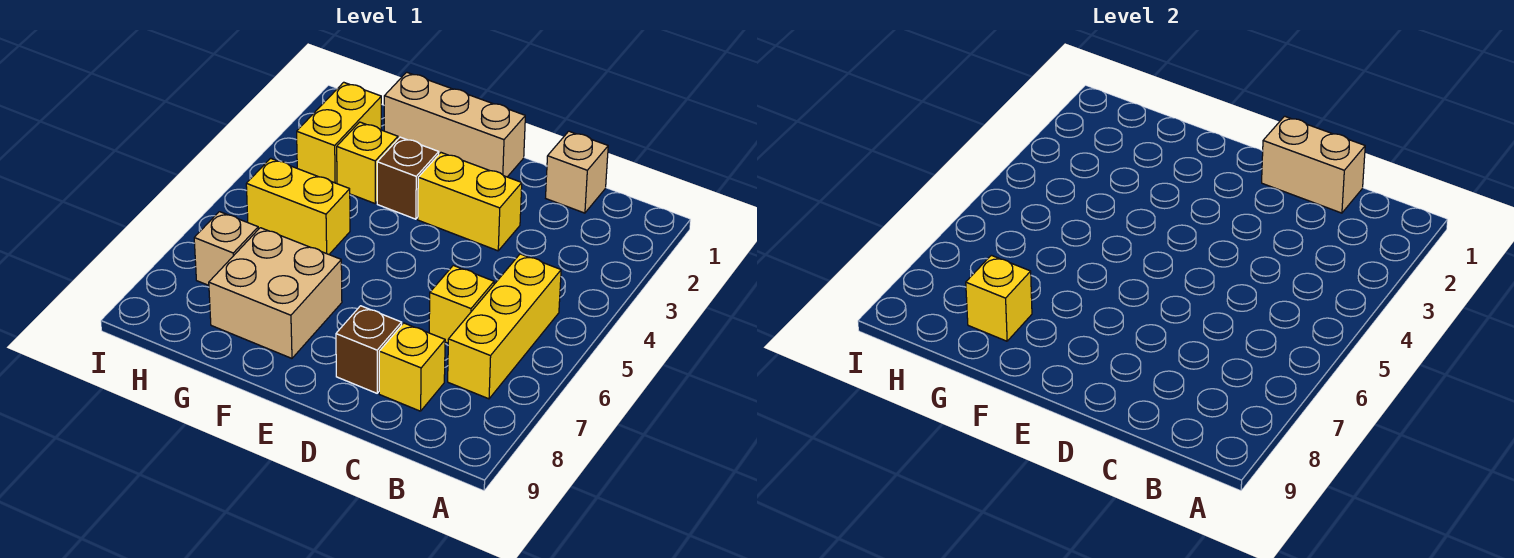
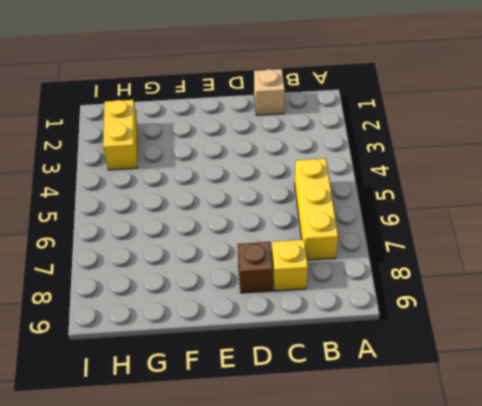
none -> yellow brick C6 level 1
none -> yellow brick D3:E3 level 1
none -> tan brick E1:G1 level 1

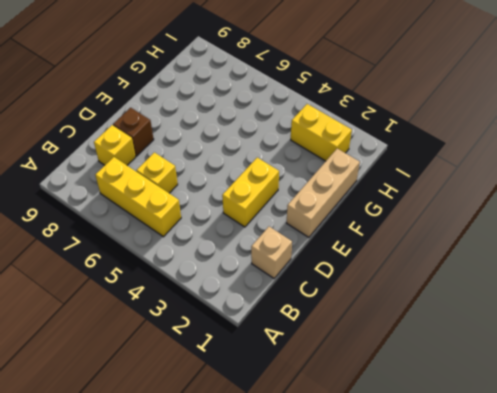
none -> brown brick F3 level 1
none -> tan brick F7:G8 level 1
none -> yellow brick G3 level 1

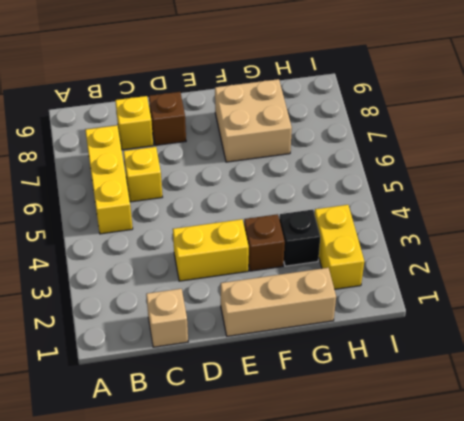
black brick G3 level 1 -> yellow brick G3 level 1
none -> yellow brick G5:H5 level 1
none -> tan brick H7 level 1
none -> tan brick C1:D1 level 2

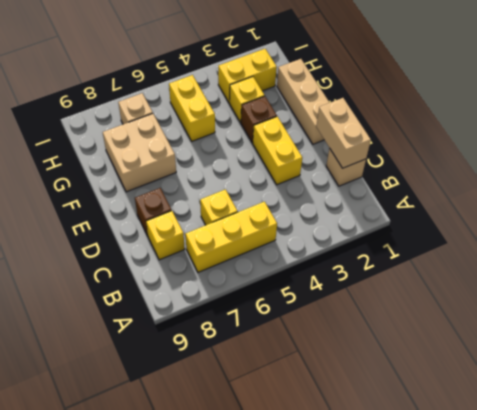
none -> yellow brick G8 level 2

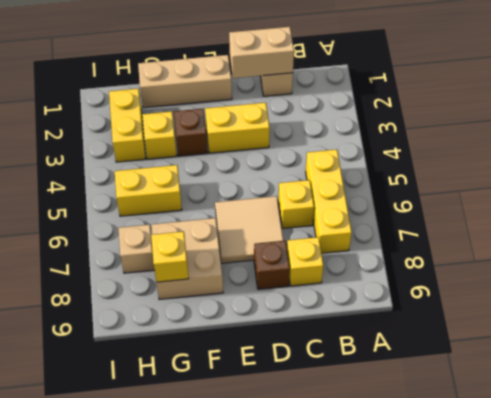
tan tile D6:E7 level 1 -> none

